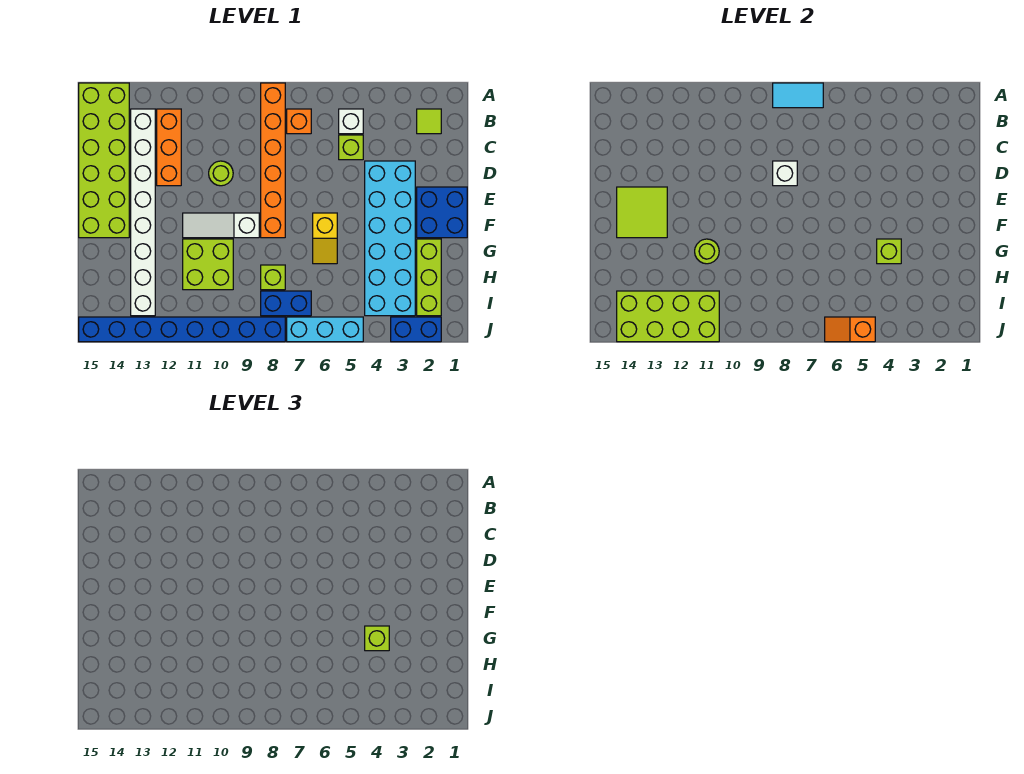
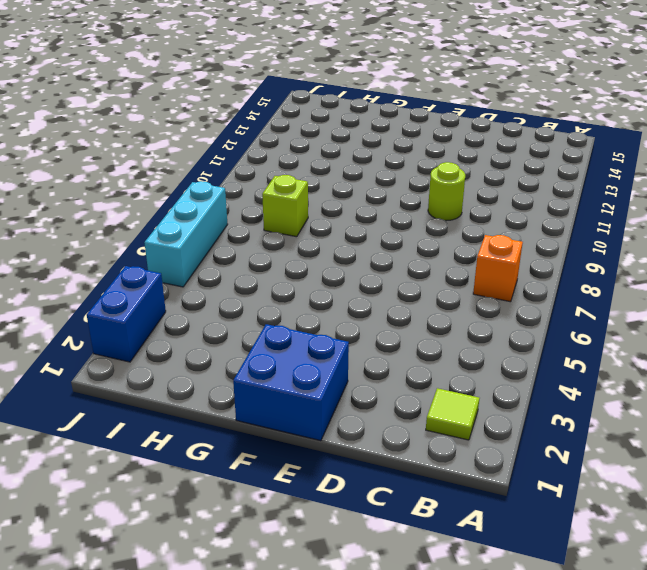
none -> orange brick A8:F8 level 1
none -> lime brick A14:F15 level 1
none -> white brick B5 level 1

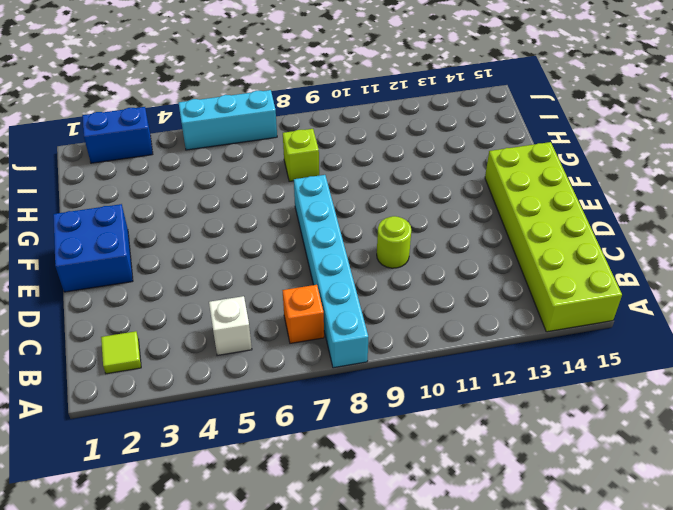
cyan brick A8:F8 level 1 -> orange brick A8:F8 level 1
none -> orange brick B12:D12 level 1
none -> white brick B13:I13 level 1
none -> lime brick C5 level 1

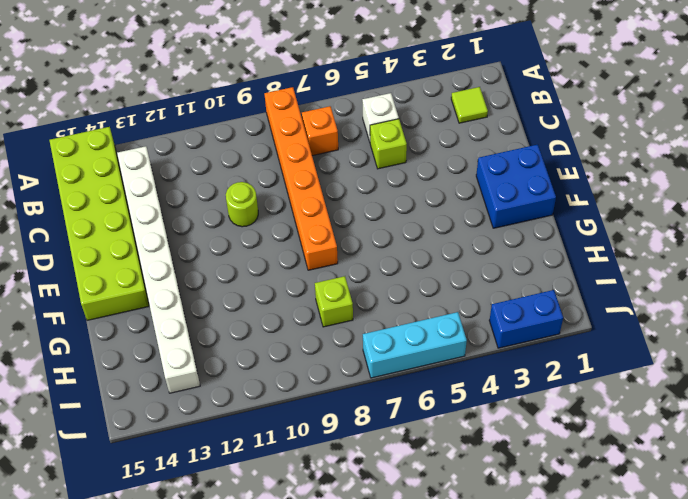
none -> orange brick B12:D12 level 1
none -> cyan brick D3:I4 level 1
none -> yellow slope F6:G6 level 1 top F

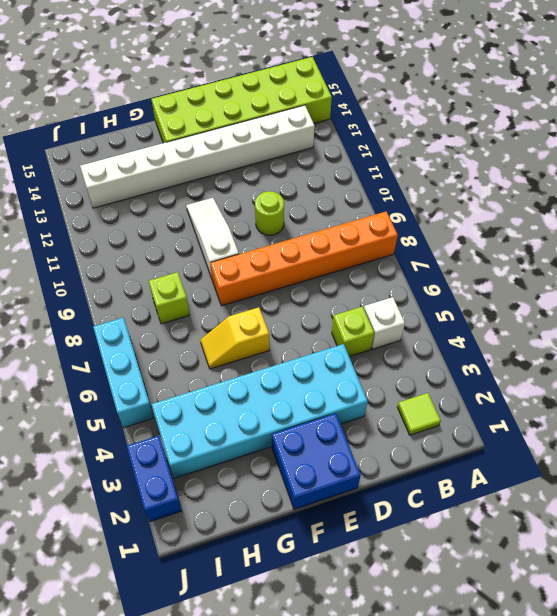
none -> orange brick B7 level 1
none -> orange brick B12:D12 level 1
none -> lime brick G2:I2 level 1

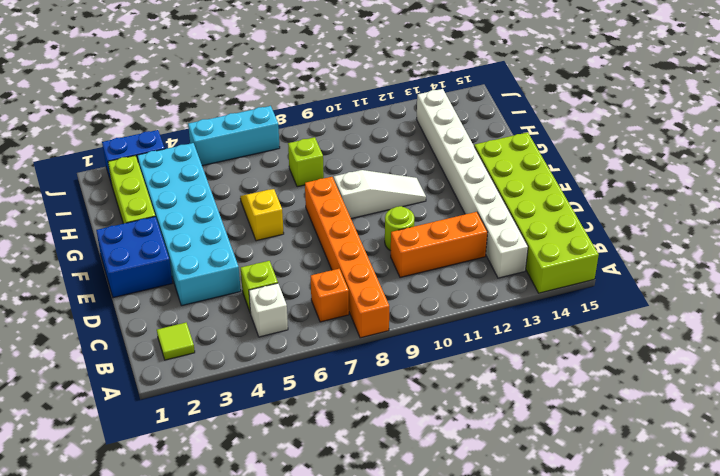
orange brick C10:C12 level 1 -> orange brick B12:D12 level 1
none -> lime brick G10:H11 level 1
none -> blue brick I7:I8 level 1
none -> blue brick J8:J15 level 1

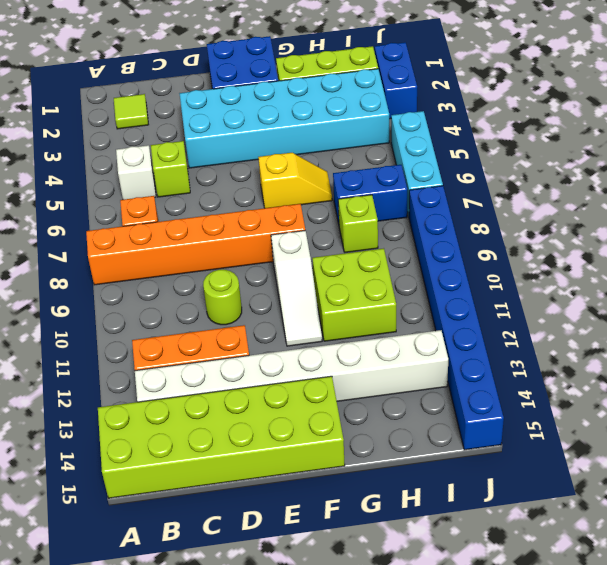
blue brick H7:I7 level 1 -> blue brick I7:I8 level 1
none -> cyan tile A7:A8 level 2
none -> white brick D8 level 2
none -> lime tile E13:F14 level 2

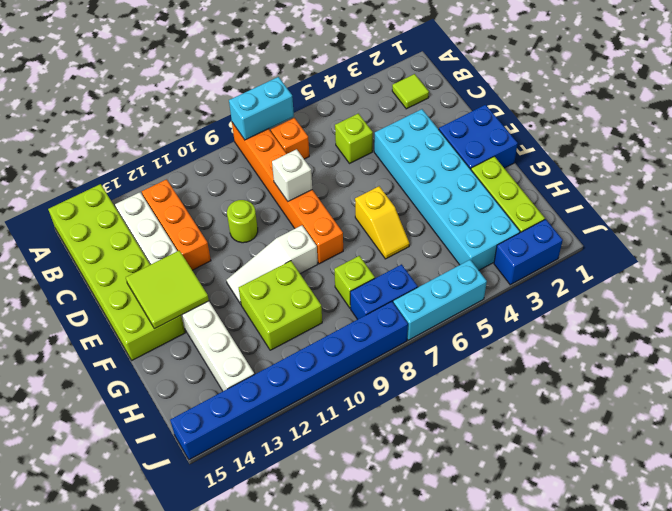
cyan brick A7:A8 level 2 -> cyan tile A7:A8 level 2
none -> white brick B5 level 1
none -> lime brick G4 level 2
none -> lime round brick G11 level 2

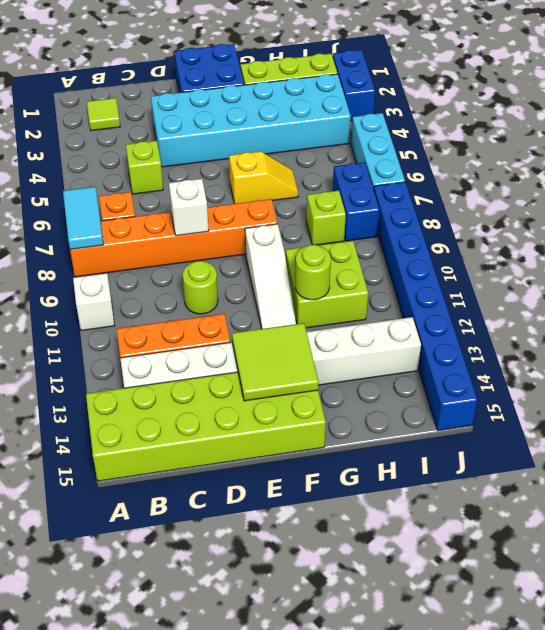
white brick A10 level 1 -> white brick B5 level 1
none -> lime brick G4 level 2
none -> lime brick I11:J14 level 2
none -> orange slope J5:J6 level 2 top 5

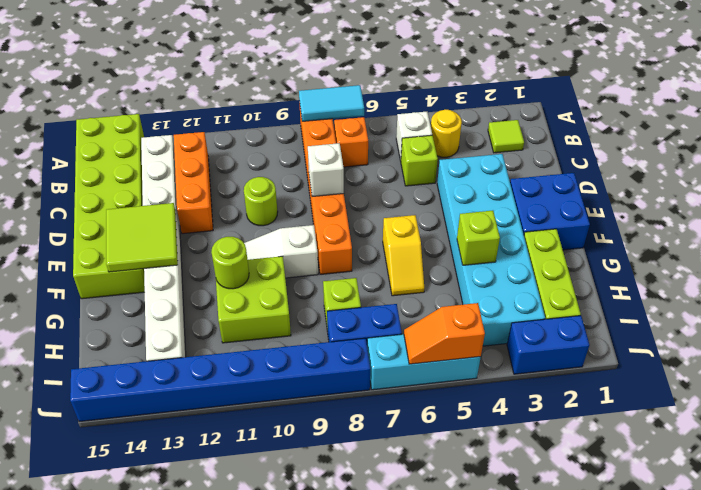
yellow round brick B4 level 1 -> none
none -> lime brick I11:J14 level 2
none -> lime brick G4 level 3

